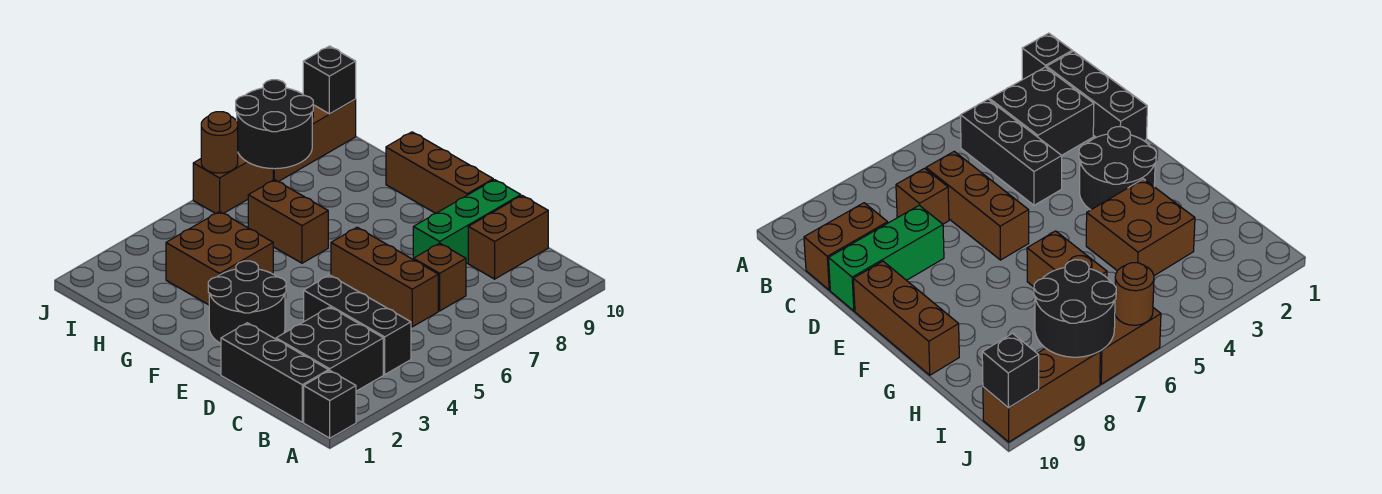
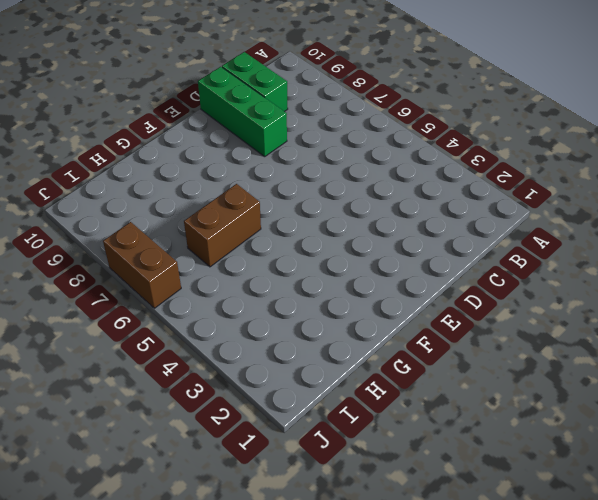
green brick C9:C10 level 1 -> brown brick C9:C10 level 1
none -> black brick A1 level 1
none -> black brick B1:D1 level 1
none -> black brick B2:C3 level 1

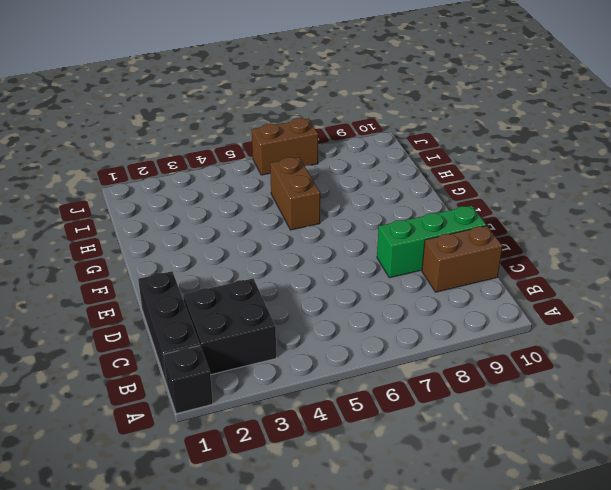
none -> black brick B4:D4 level 1
none -> brown brick C6:E6 level 1
none -> brown brick C7 level 1

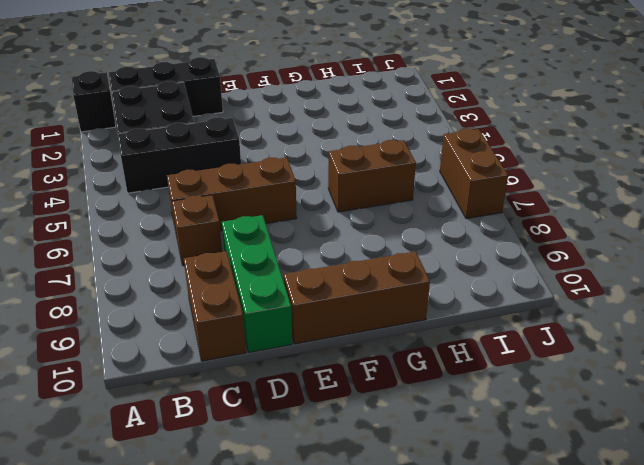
none -> black round brick E2:F3 level 1
none -> brown brick G3:H4 level 1
none -> brown brick J8:J10 level 1

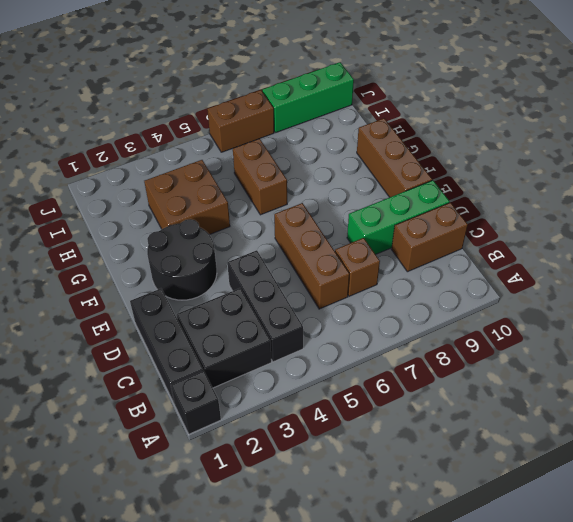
green brick J8:J10 level 1 -> brown brick J8:J10 level 1
none -> black round brick I7:J8 level 2
none -> brown round brick J6 level 2
none -> black brick J10 level 2

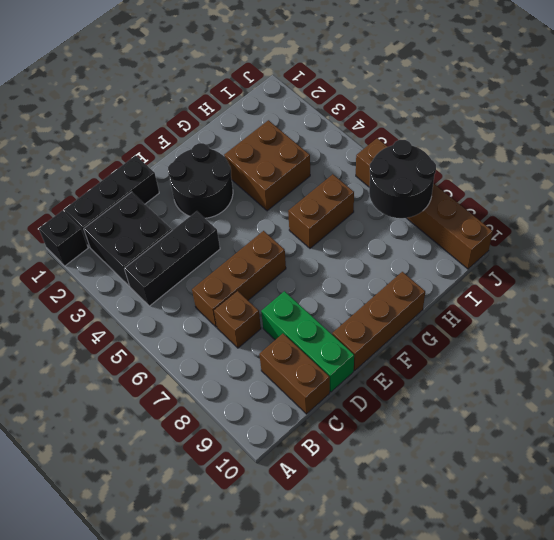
none -> brown round brick J6 level 2
none -> black brick J10 level 2

